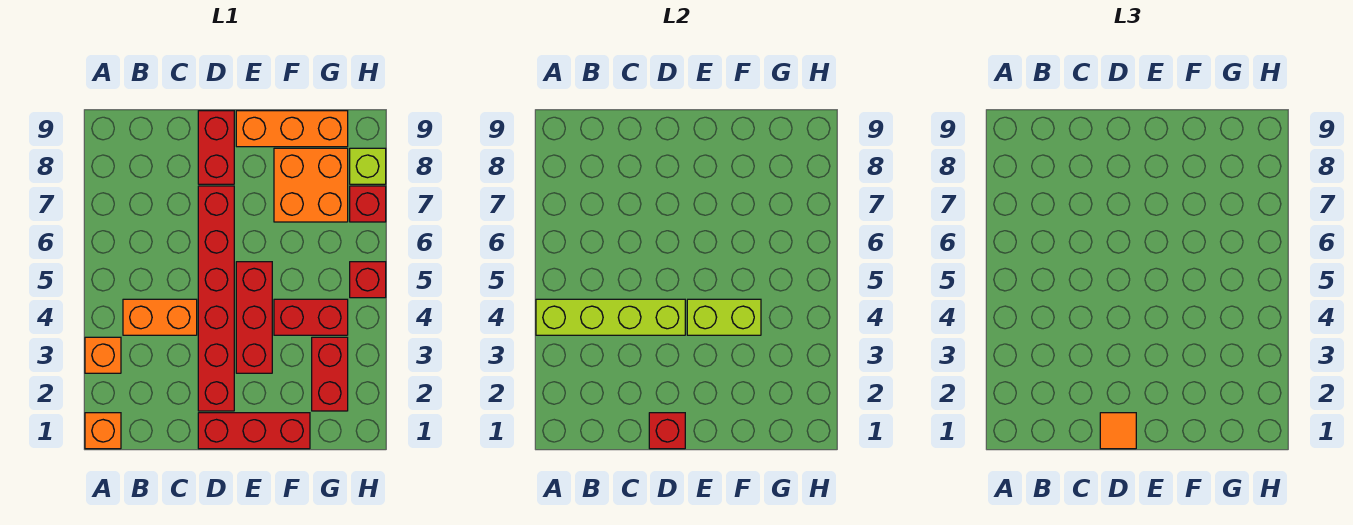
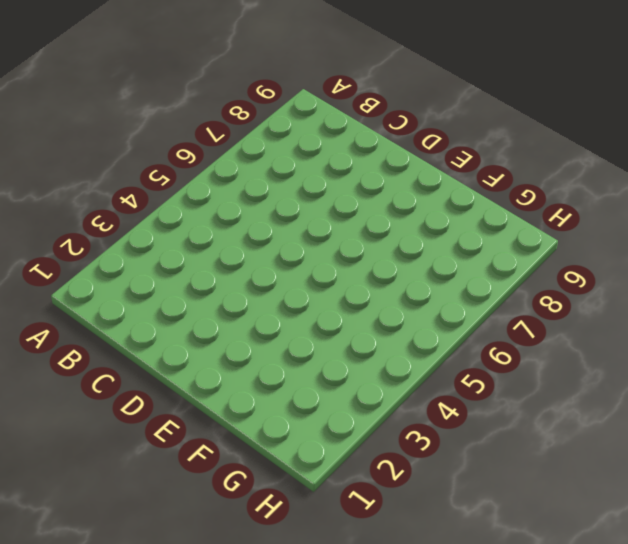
none -> orange brick A1 level 1
none -> orange brick A3 level 1
none -> orange brick B4:C4 level 1

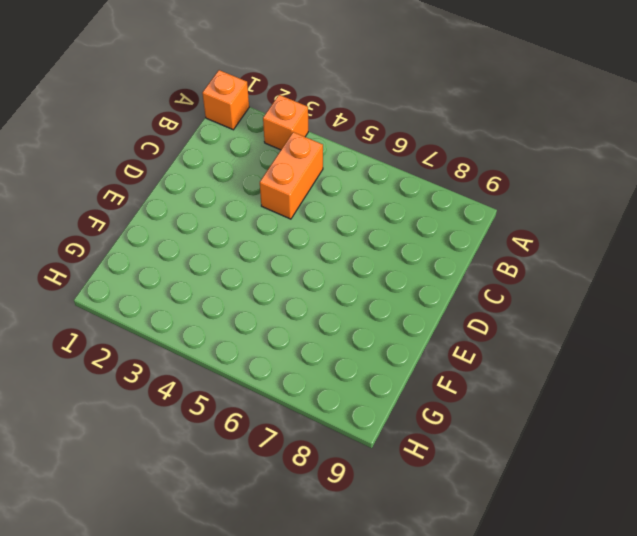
none -> red brick D1:F1 level 1
none -> red brick D2:D7 level 1
none -> red brick D8:D9 level 1

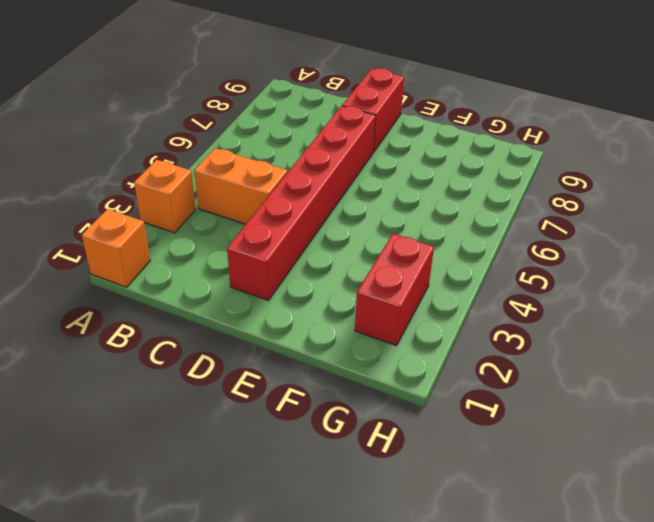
none -> red brick D1:F1 level 1
none -> red brick E3:E5 level 1
none -> orange brick E9:G9 level 1

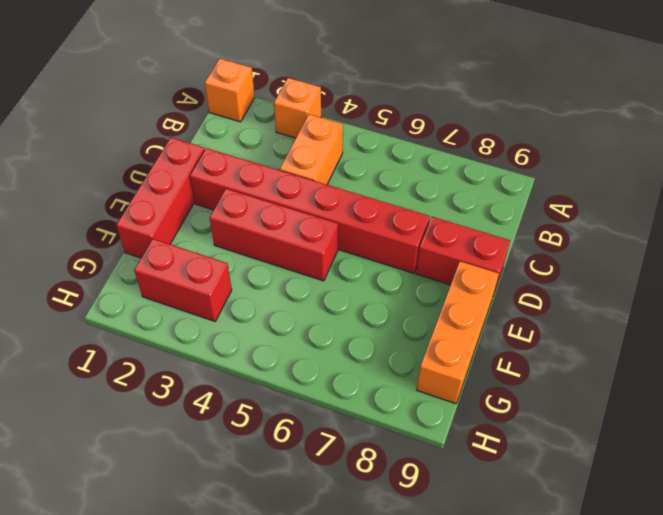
none -> red brick F4:G4 level 1
none -> orange brick F7:G8 level 1
none -> red brick H5 level 1

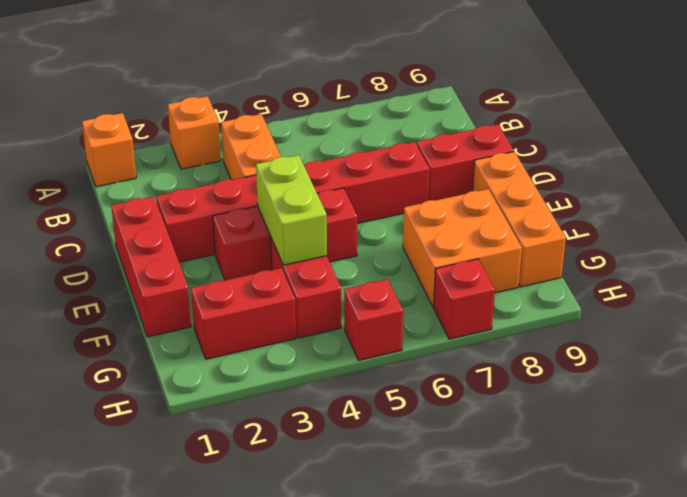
none -> lime brick H8 level 1
none -> lime brick A4:D4 level 2
none -> red brick D1 level 2

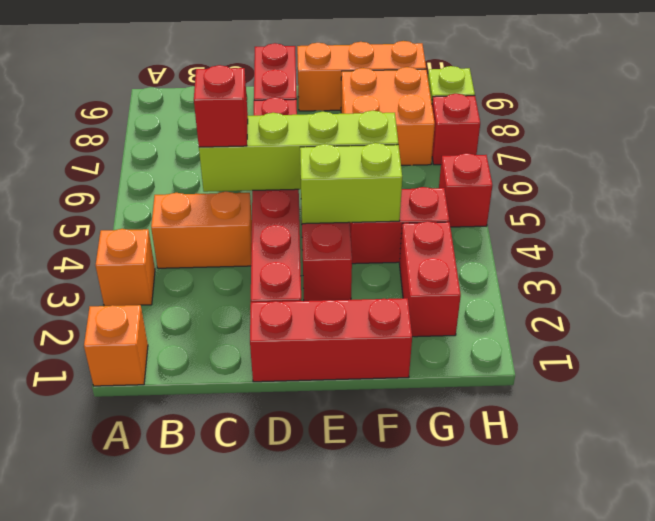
lime brick C5:F5 level 2 -> lime brick A4:D4 level 2
red brick C5 level 3 -> red brick D1 level 2
none -> orange tile D1 level 3

